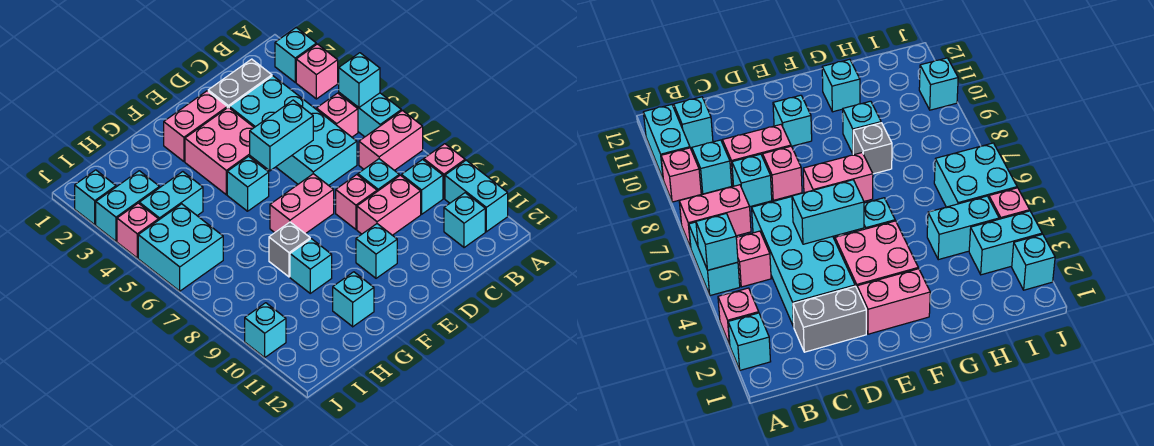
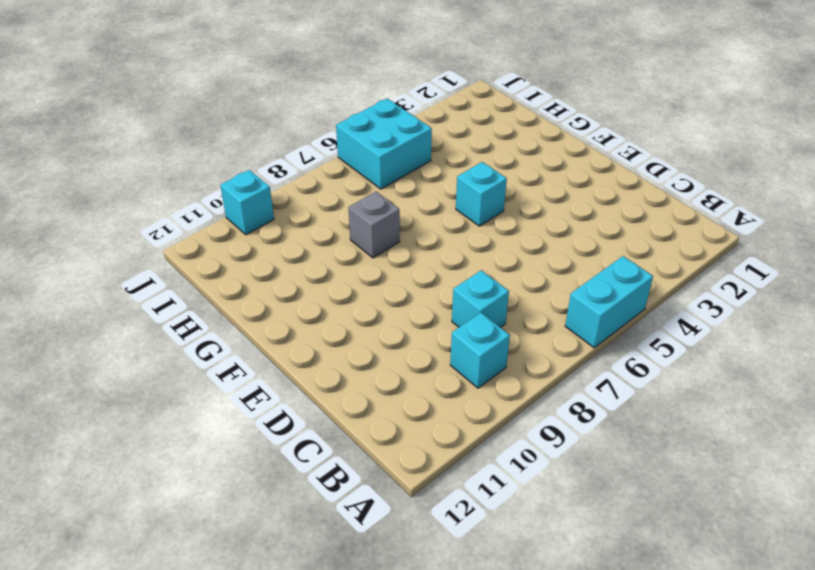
none -> cyan brick A2 level 1
none -> pink brick A3 level 1
none -> pink brick A7:B7 level 1
none -> pink brick A9 level 1

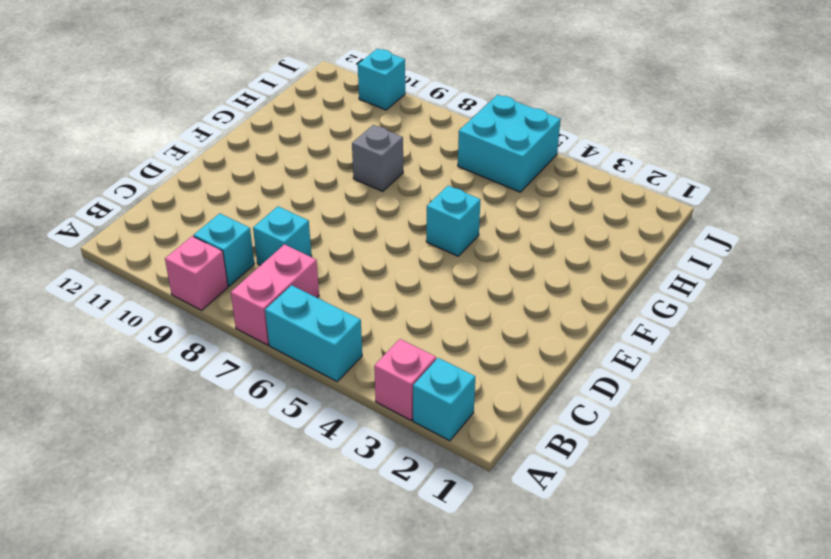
none -> cyan brick A10:A11 level 1
none -> pink brick B5 level 1
none -> cyan brick B11 level 1
none -> grey brick C2:D2 level 1

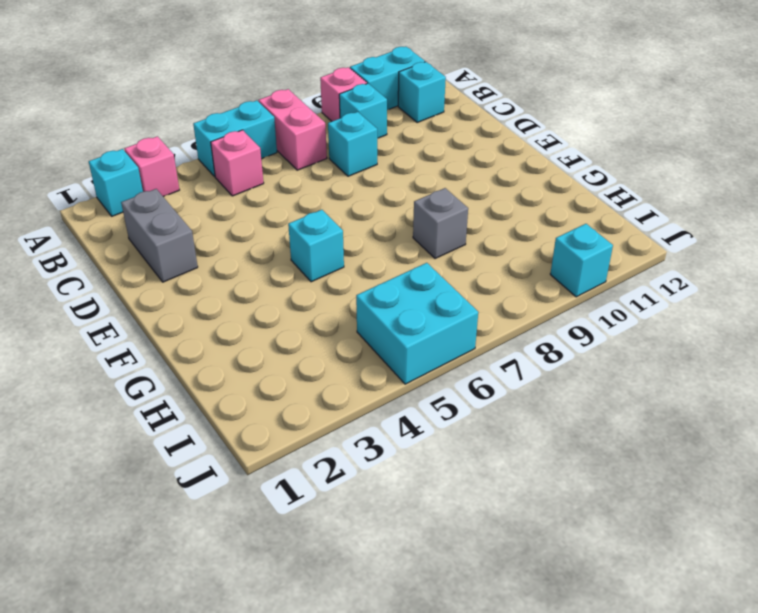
none -> cyan brick C3:D6 level 1
none -> pink brick C9:D9 level 1
none -> pink brick D8 level 1
none -> pink brick E2:F2 level 1

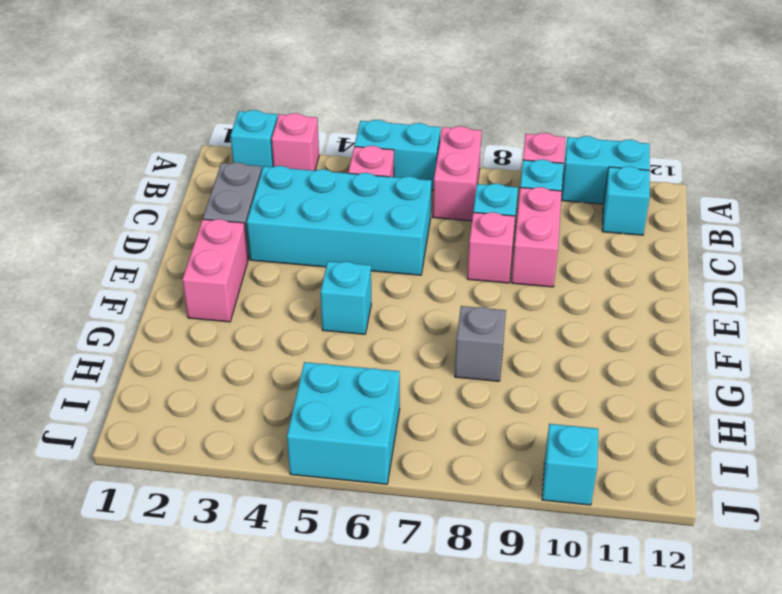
none -> pink brick E3:F4 level 1
none -> pink brick E7:F7 level 1
none -> cyan brick E10 level 1
none -> cyan brick G9 level 1

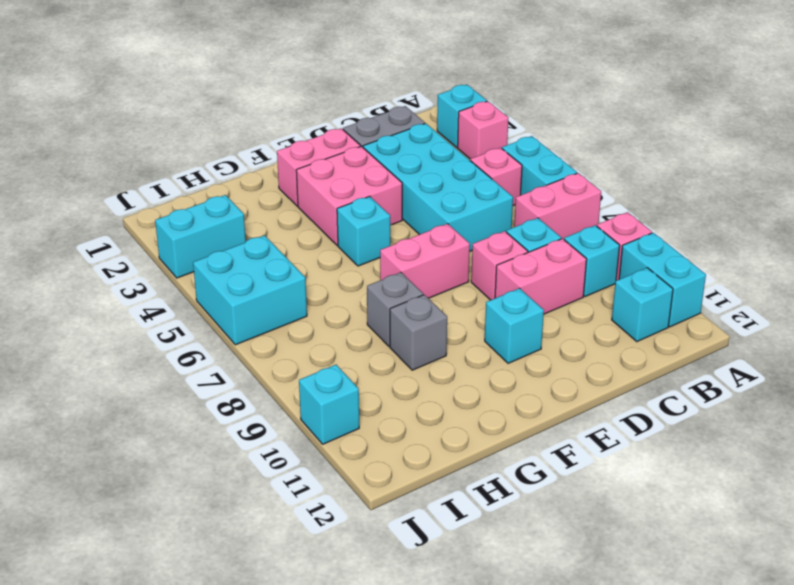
grey brick G9 level 1 -> cyan brick G9 level 1
none -> cyan brick G11 level 1
none -> cyan brick H4:I4 level 1
none -> cyan brick J2 level 1
none -> pink brick J4 level 1

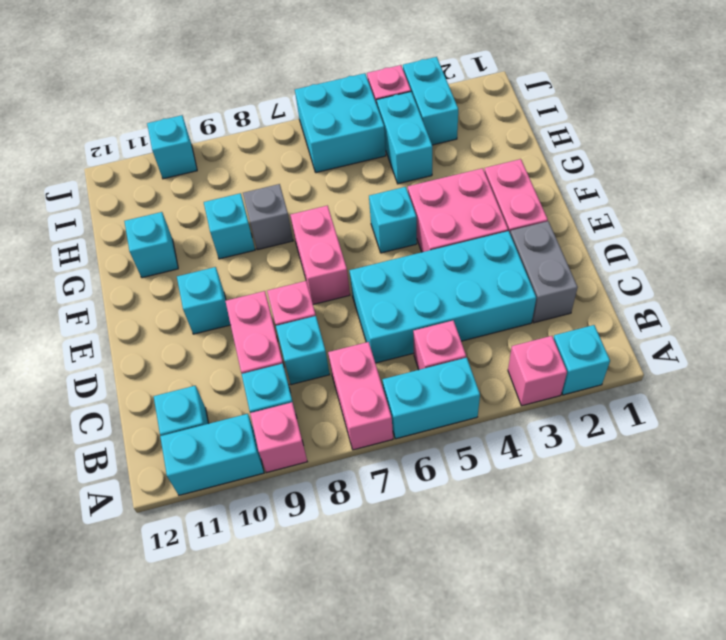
none -> cyan brick J2 level 1
none -> cyan brick A5 level 2
none -> cyan brick D5:E5 level 2

